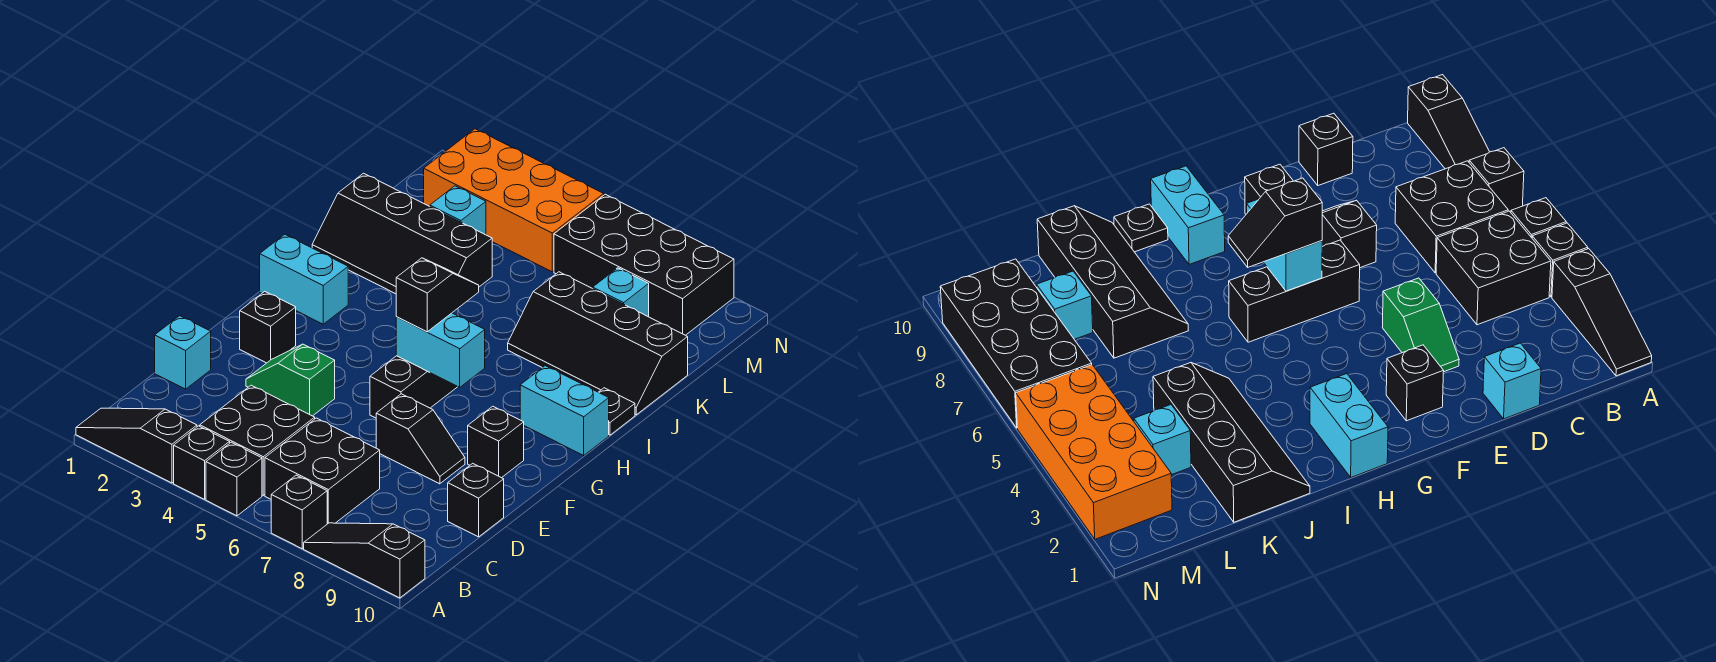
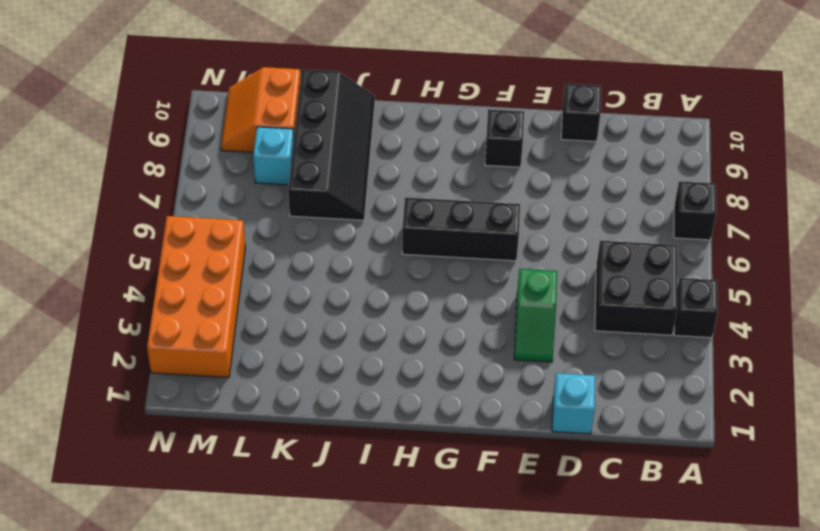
orange slope L9:M10 level 1 top L -> black brick M6:N9 level 1
none -> black slope A1:A3 level 1 top 3
none -> black brick A5 level 1
none -> black slope A8:A10 level 1 top 10

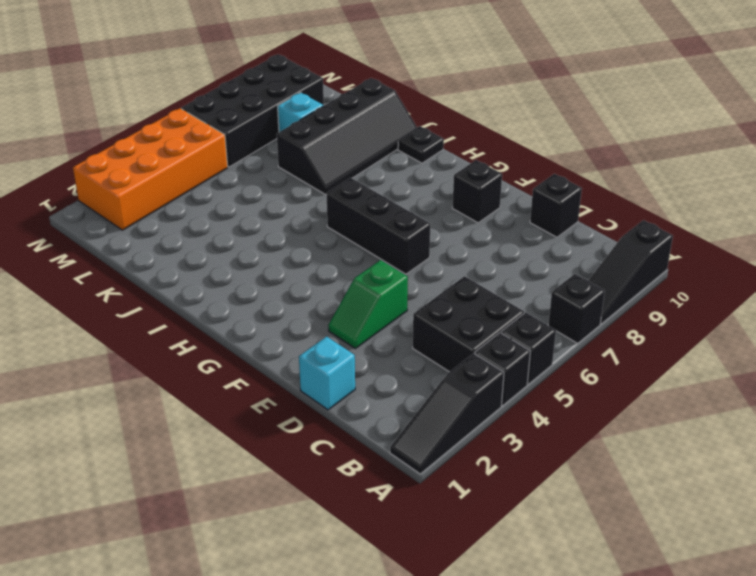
none -> black brick B6:C7 level 1
none -> black slope E7:E8 level 1 top 7
none -> black brick F2 level 1

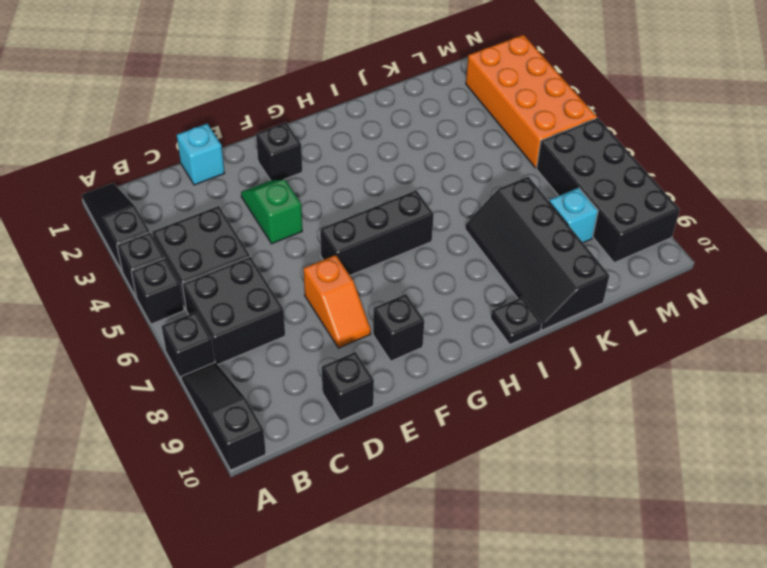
orange slope E7:E8 level 1 top 7 -> black slope E7:E8 level 1 top 7
none -> cyan brick H1:H2 level 1
none -> cyan brick H9:H10 level 1
none -> black slope J1:K4 level 1 top K

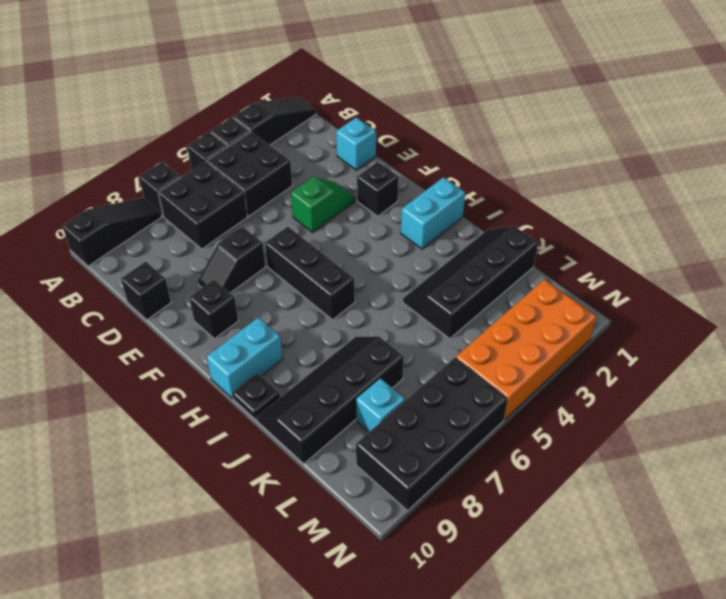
none -> cyan brick L3 level 1
none -> cyan brick G6:G7 level 2
none -> black slope G6:H6 level 3 top G

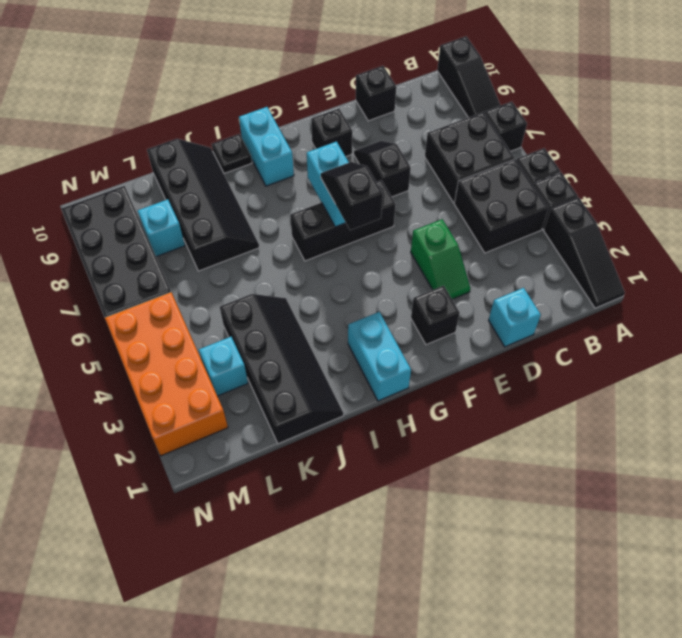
black slope G5:G6 level 3 top 5 -> black slope G6:H6 level 3 top G

